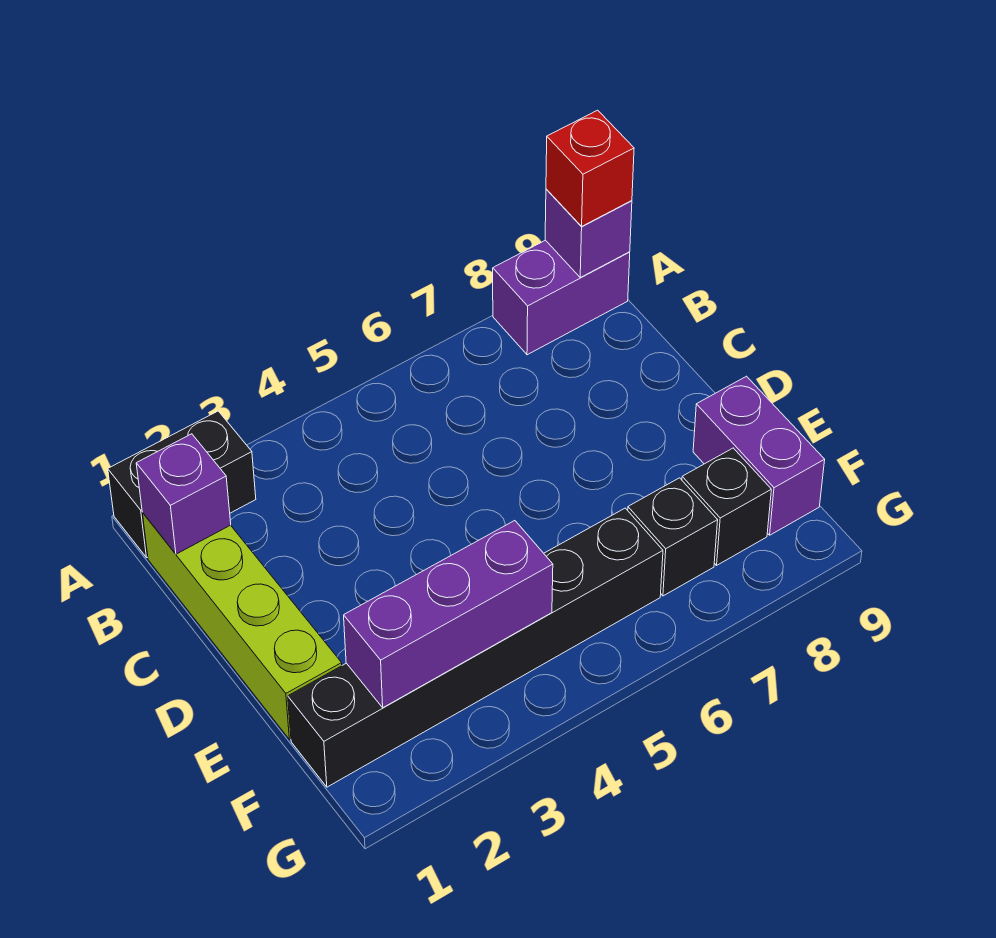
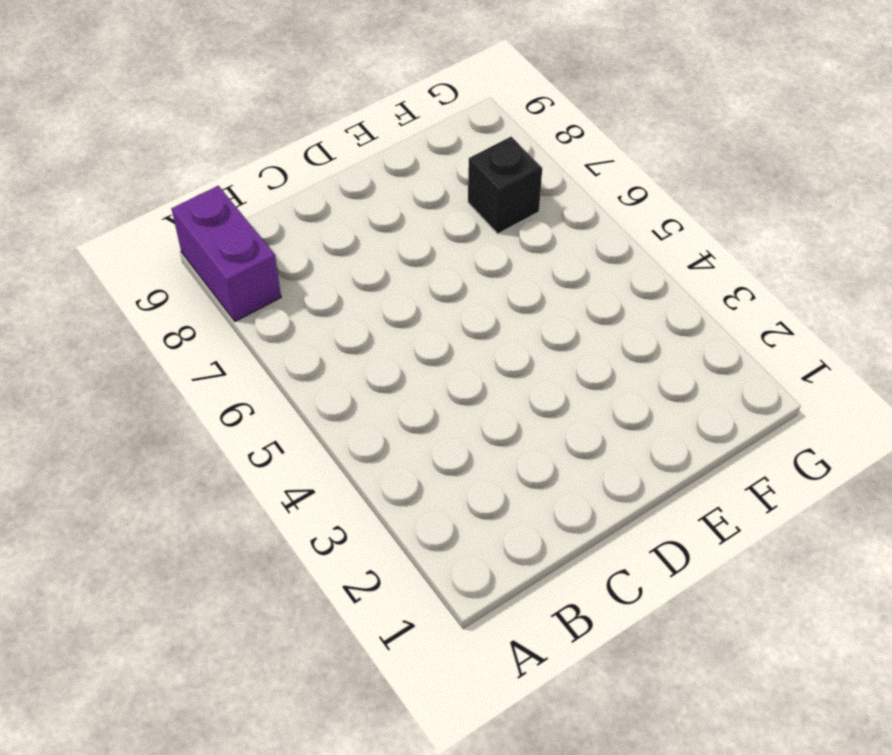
none -> black brick A1:A2 level 1
none -> lime brick B1:E1 level 1

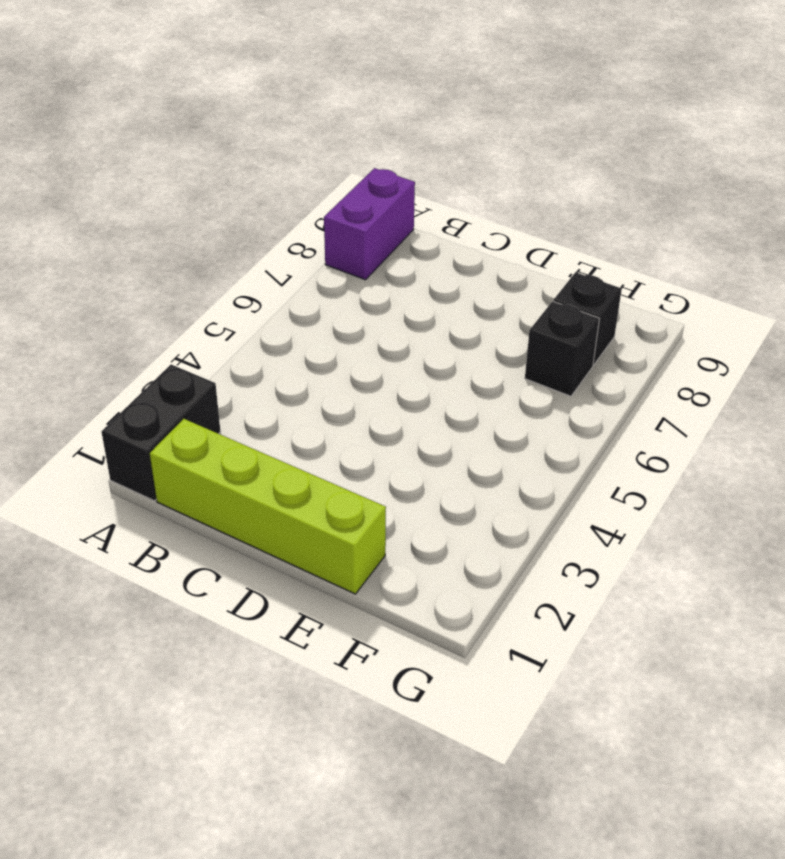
none -> purple brick E9:F9 level 1
none -> black brick F1:F6 level 1

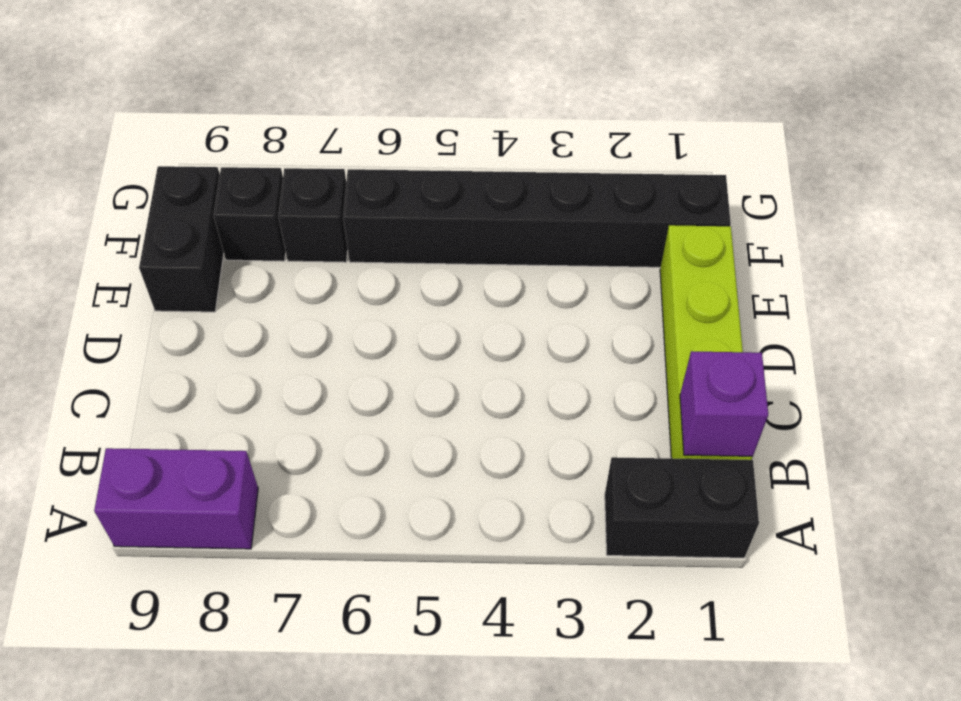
black brick E9:F9 level 1 -> purple brick E9:F9 level 1
none -> purple brick A9 level 2
none -> purple brick F2:F4 level 2

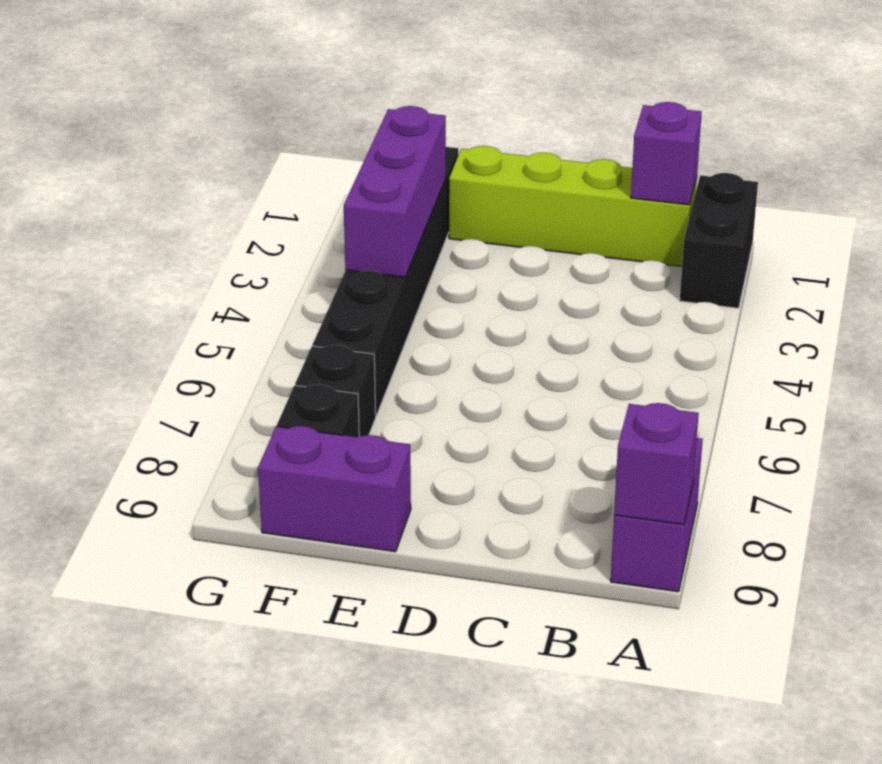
none -> red brick A9 level 3

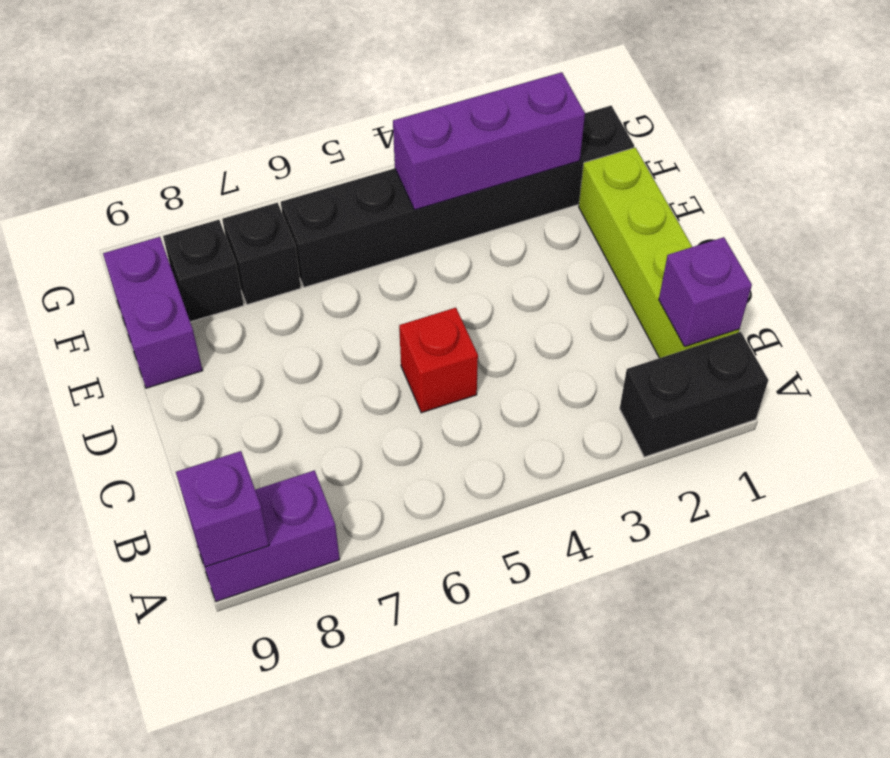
red brick C5 level 1 -> red brick A9 level 3

